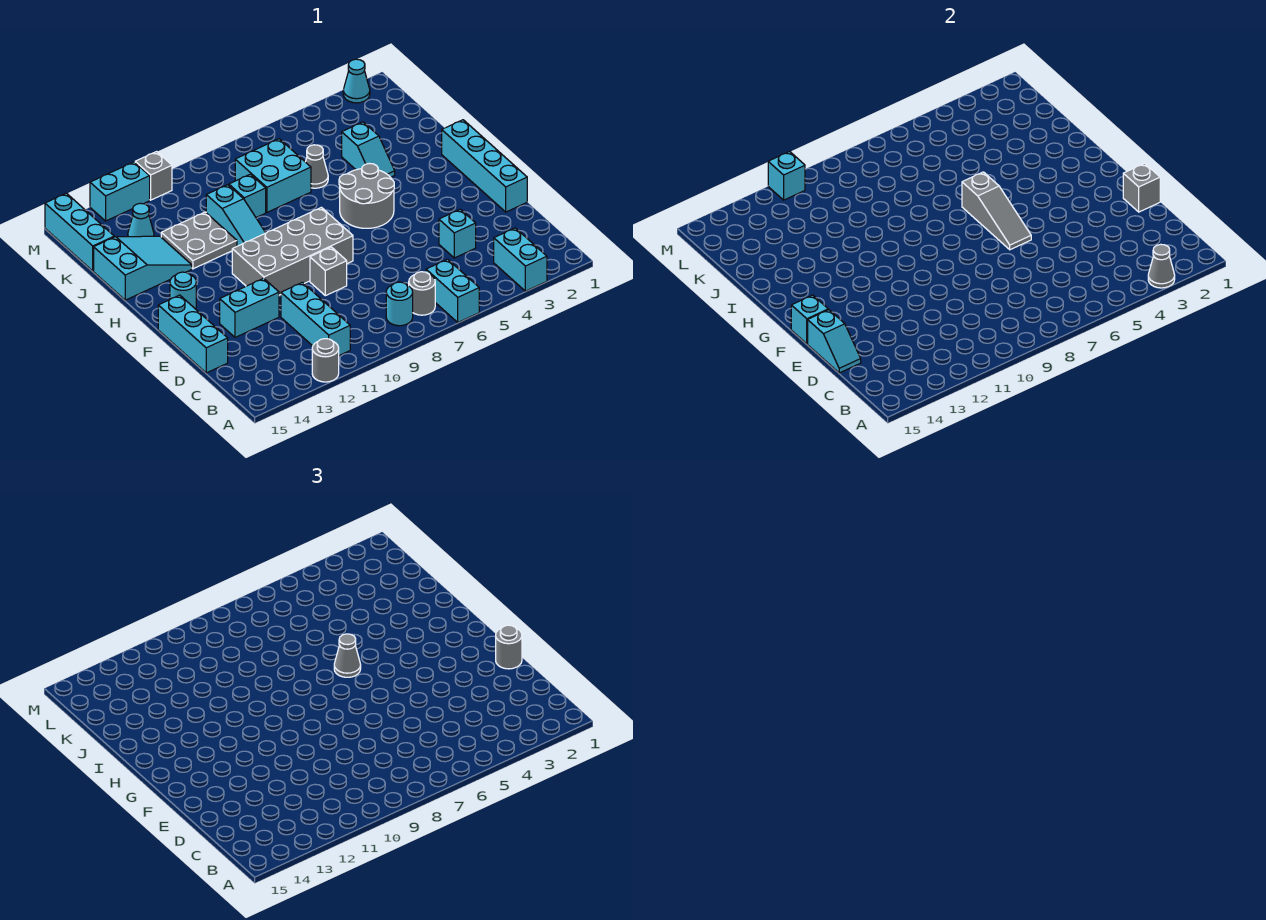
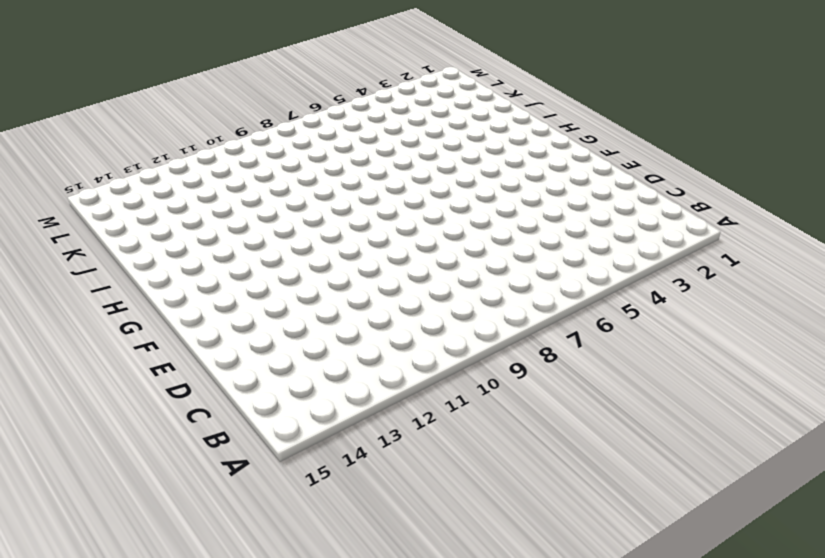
none -> cyan brick A3:B3 level 1
none -> cyan brick A6:B6 level 1
none -> grey round brick A12 level 1
none -> grey round brick B7 level 1

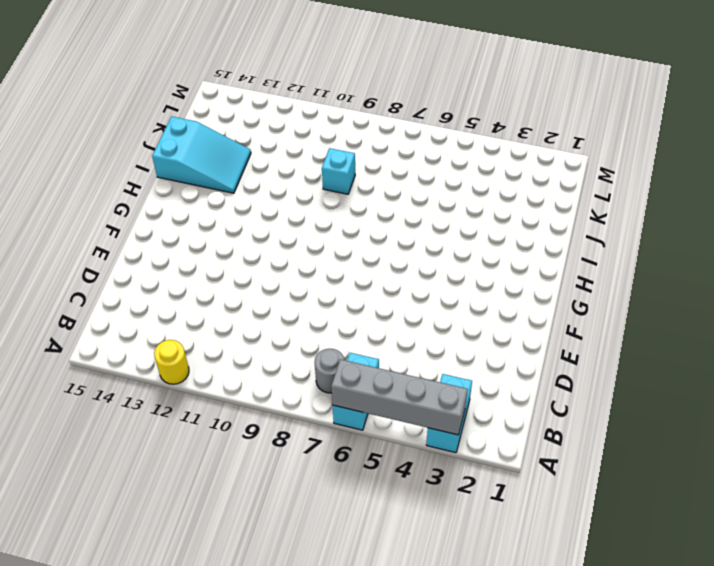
grey brick A3:A6 level 2 -> grey cone A3 level 2
yellow round brick A12 level 1 -> grey round brick A12 level 1
none -> cyan round brick B8 level 1
none -> cyan brick B11:D11 level 1
none -> cyan brick D4 level 1
none -> cyan brick D15:F15 level 1

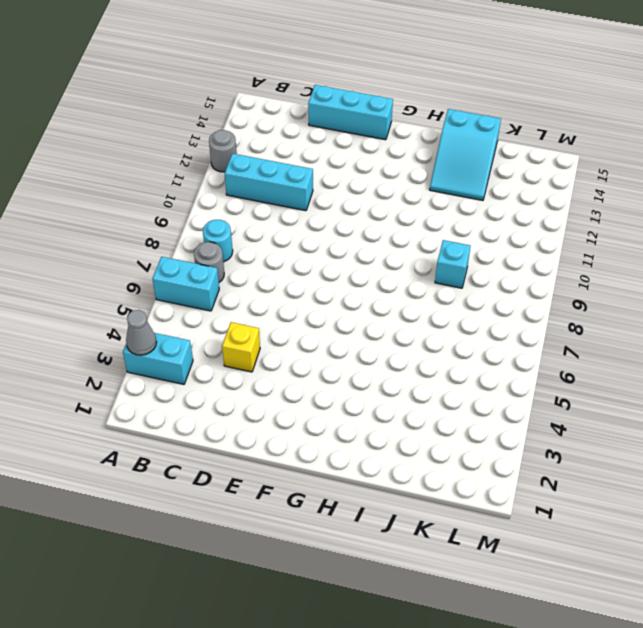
yellow brick D4 level 1 -> cyan brick D4 level 1
none -> cyan brick E1:H1 level 1
none -> grey brick E9 level 1
none -> cyan brick E12:E13 level 1
none -> grey brick F8:G11 level 1

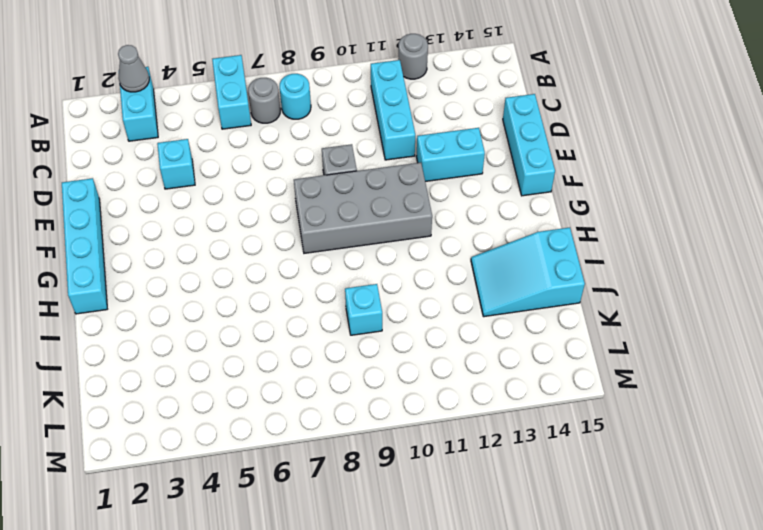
none -> grey round brick G5:H6 level 1
none -> cyan round brick G14 level 1
none -> cyan slope H10:J10 level 1 top J
none -> cyan slope I4:J4 level 1 top J

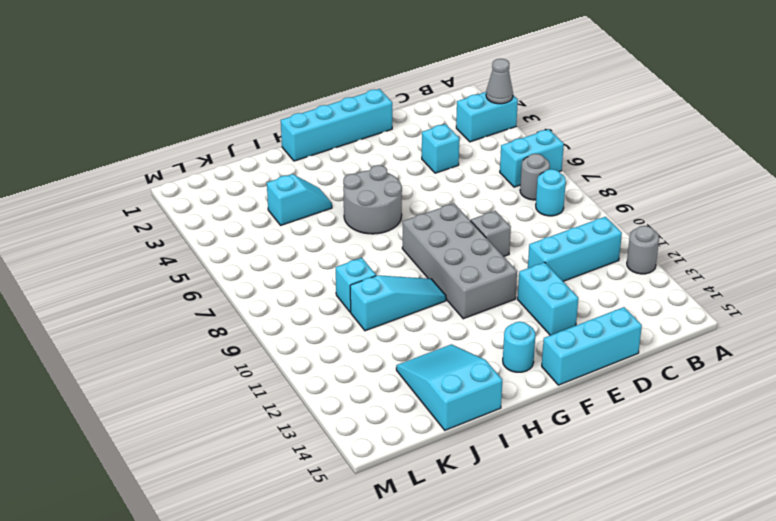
none -> grey plate I11:J12 level 1
none -> grey cone J6 level 1
none -> cyan brick J7:K8 level 1
none -> cyan cone K13 level 1

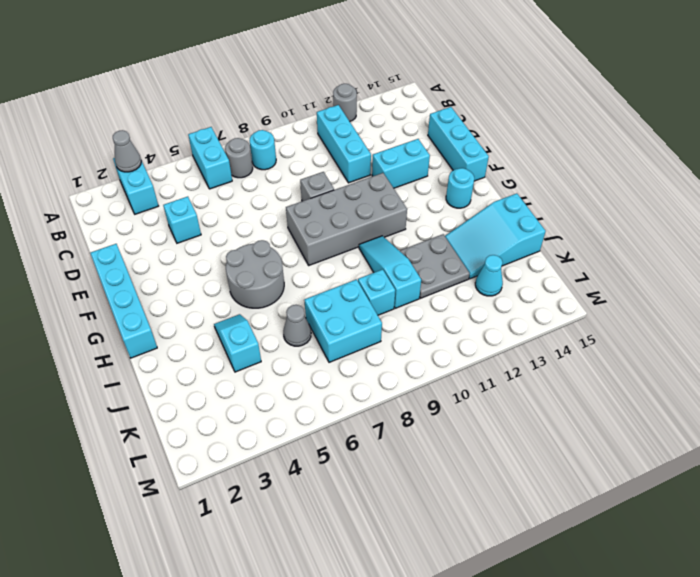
none -> cyan brick K15:M15 level 1
none -> cyan cone M2 level 1
none -> grey brick M11 level 1
none -> cyan brick M12:M13 level 1

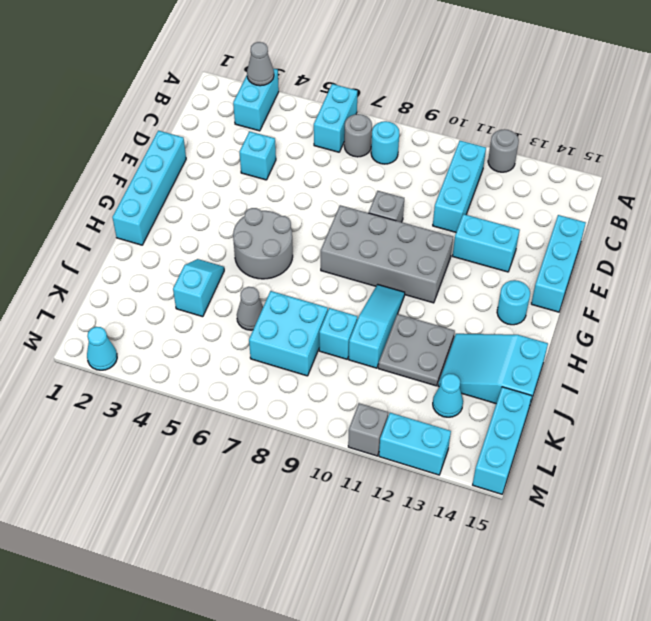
none -> cyan slope D15:E15 level 2 top E
none -> grey brick E1 level 2
none -> grey slope F6:H6 level 2 top H
none -> cyan brick F15 level 2

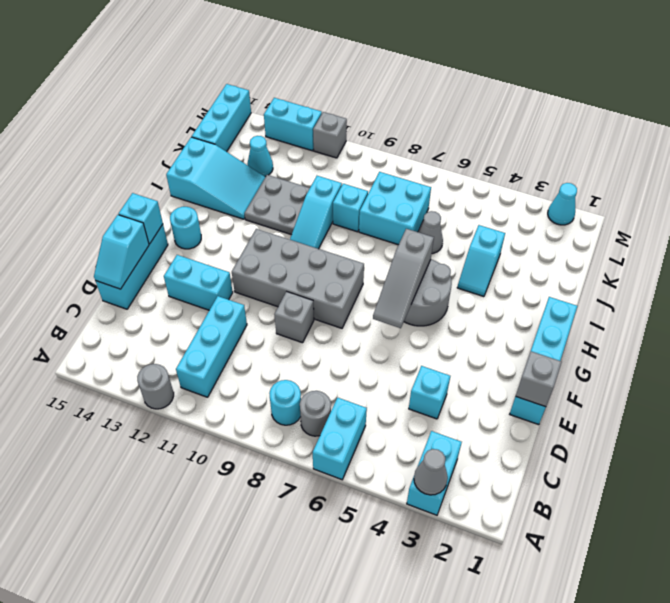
none -> cyan brick M11 level 2
none -> grey round brick E1 level 3
none -> grey cone H6 level 3

